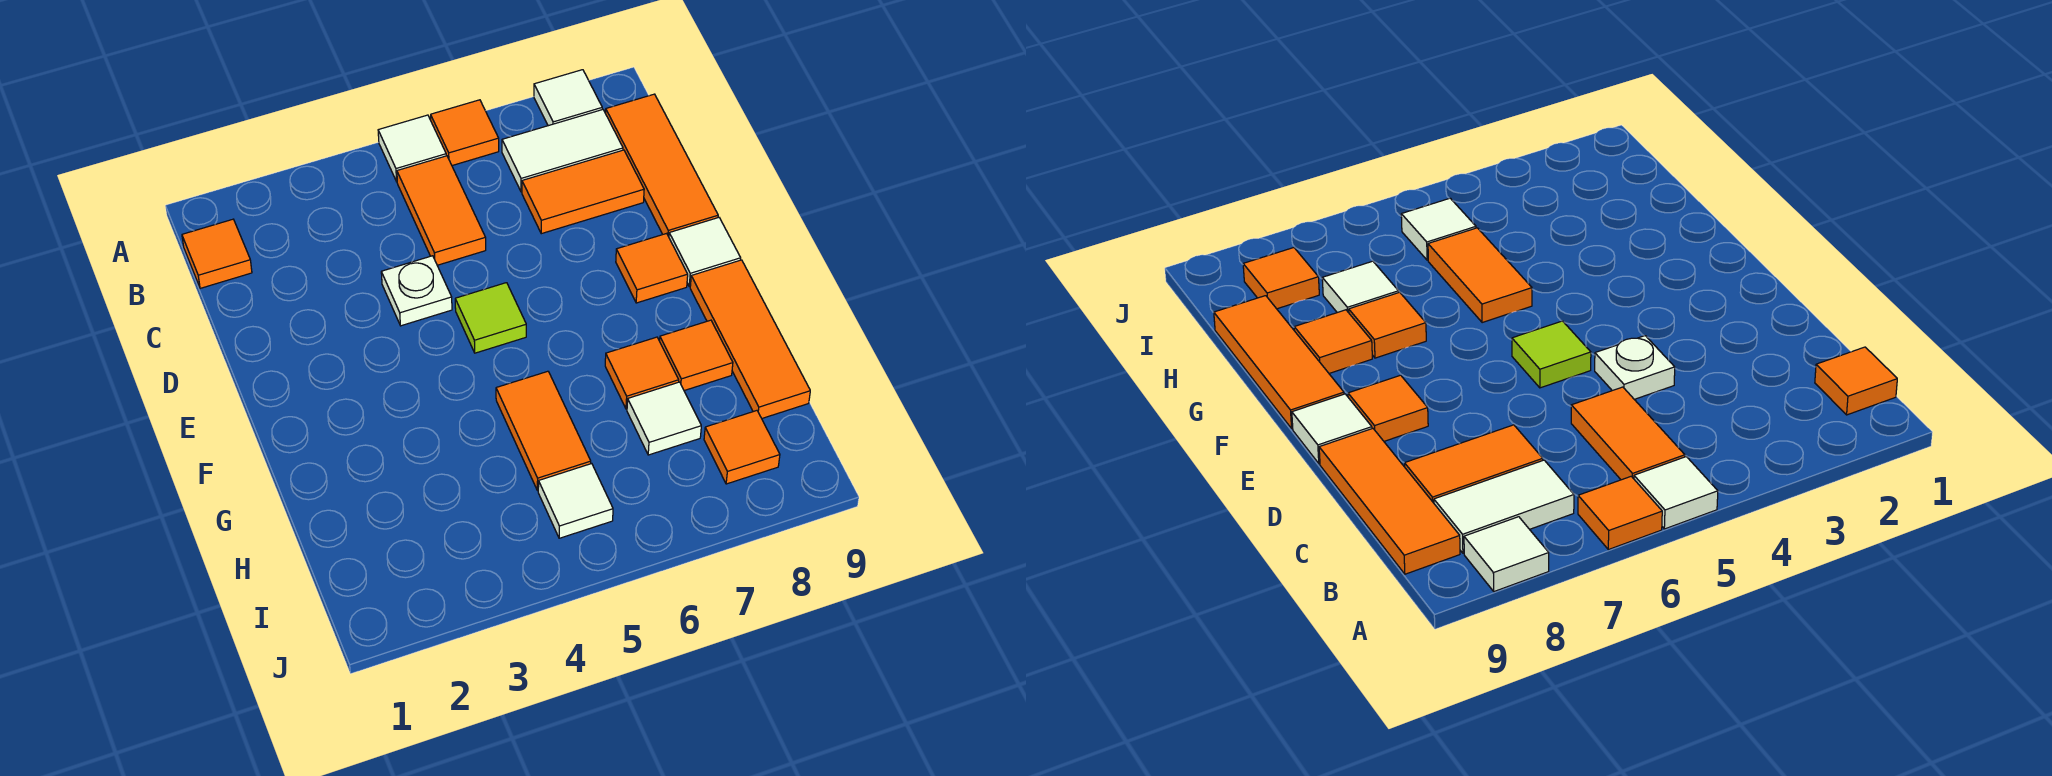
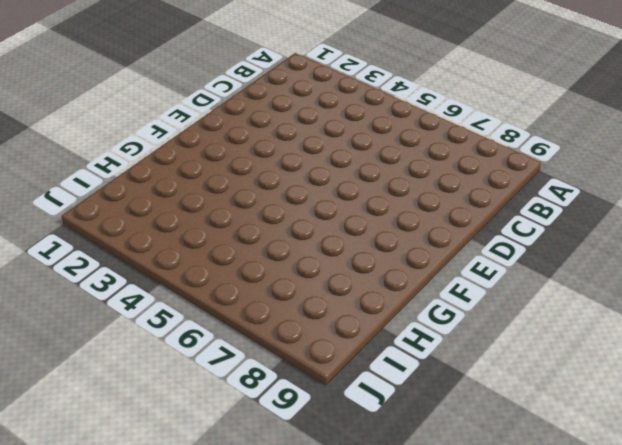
none -> white tile A5 level 1
none -> orange tile A6 level 1
none -> white tile A8 level 1

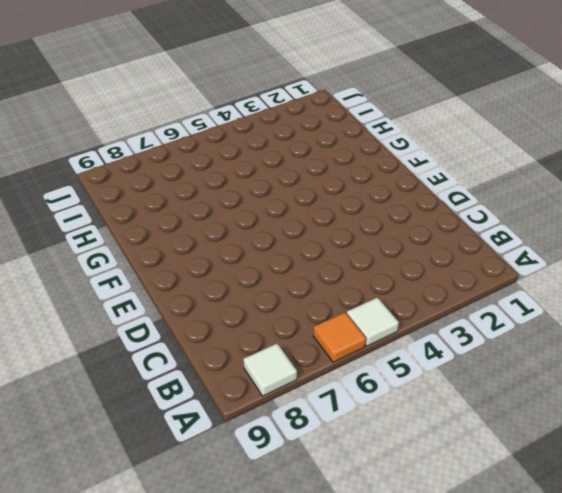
none -> orange tile B1 level 1
none -> orange tile B5:C5 level 1
none -> white tile B7:B8 level 1

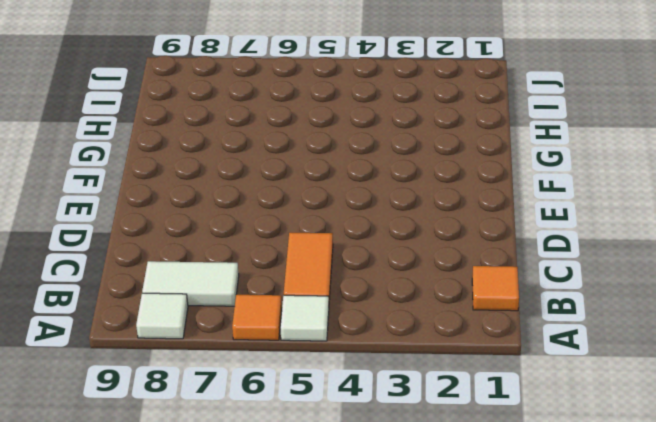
none -> orange tile B9:D9 level 1
none -> orange tile C7:C8 level 1
none -> white plate D4 level 1

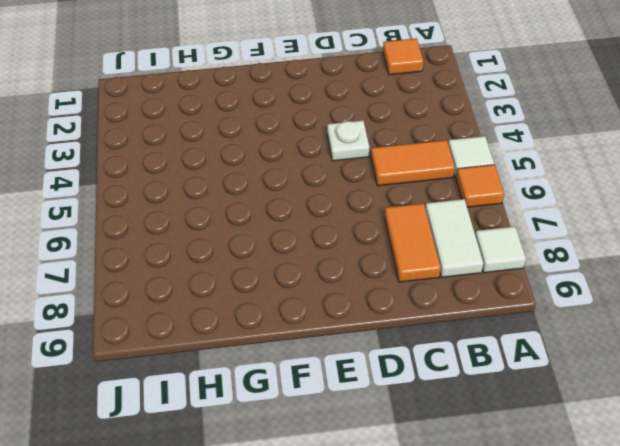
none -> orange tile B9:D9 level 1
none -> lime tile E5 level 1
none -> orange tile E8 level 1

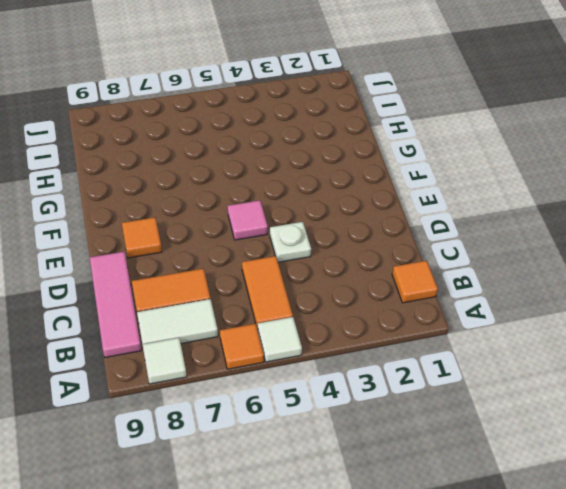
pink tile B9:D9 level 1 -> orange tile B9:D9 level 1
pink tile E5 level 1 -> lime tile E5 level 1
none -> white tile E9 level 1
none -> orange tile F9:H9 level 1
none -> orange tile G5:H5 level 1

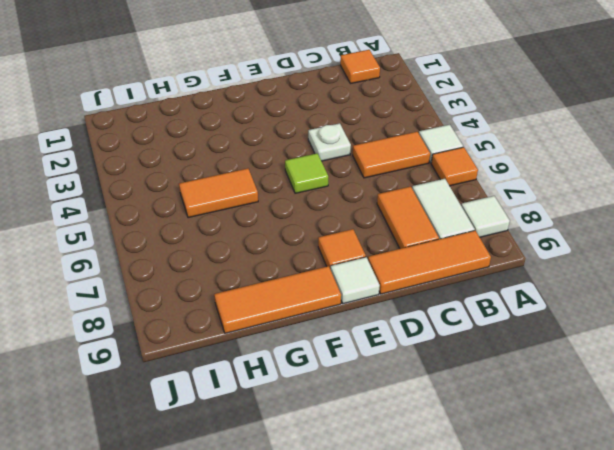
none -> orange tile G7 level 1
none -> orange tile G8 level 1
none -> white tile H7 level 1

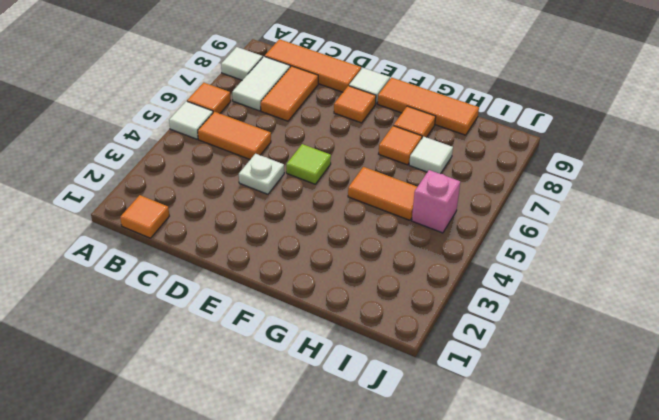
pink brick I5 level 1 -> white tile I5 level 1
none -> orange tile I8 level 1

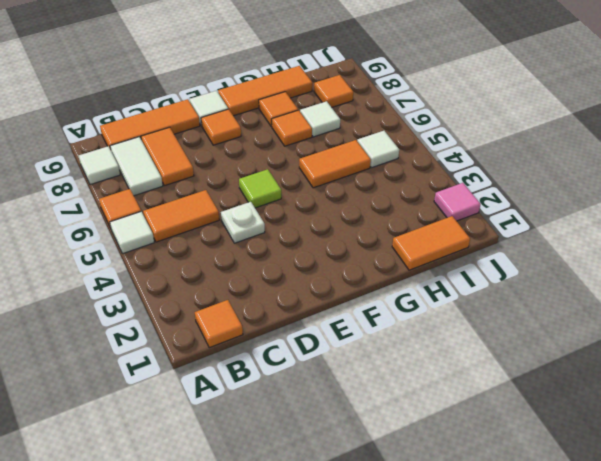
orange tile H1:I1 level 1 -> none
pink tile J2 level 1 -> none

